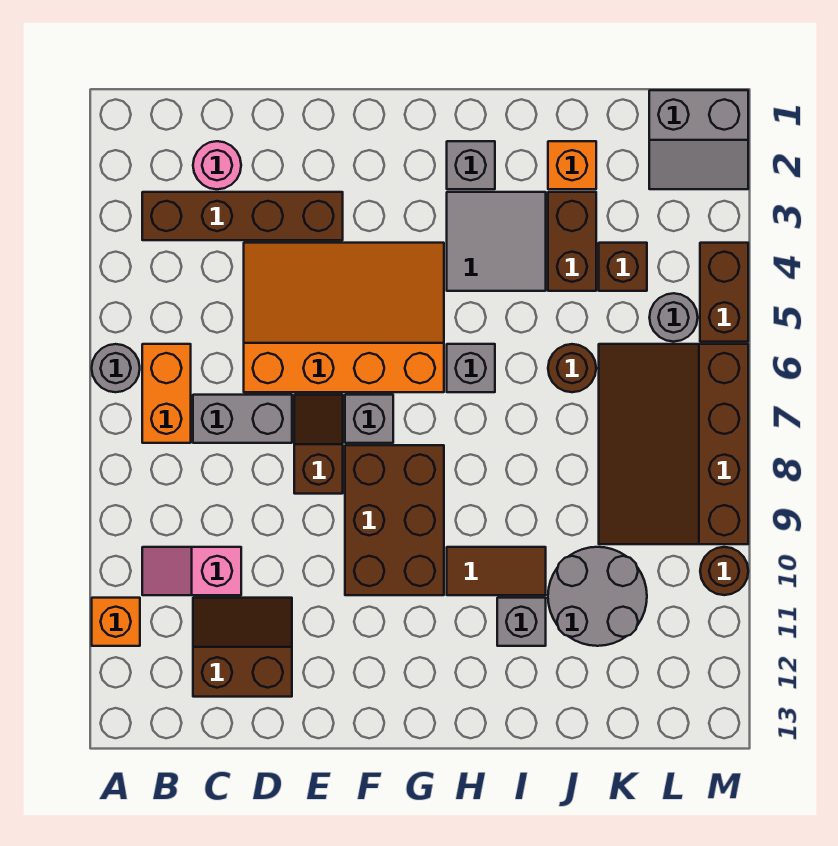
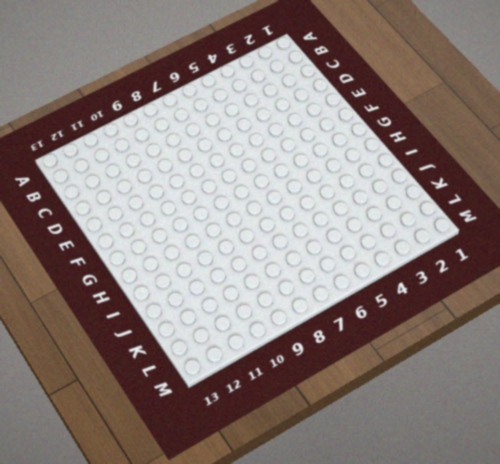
none -> grey round brick A6 level 1
none -> orange brick A11 level 1
none -> brown brick B3:E3 level 1

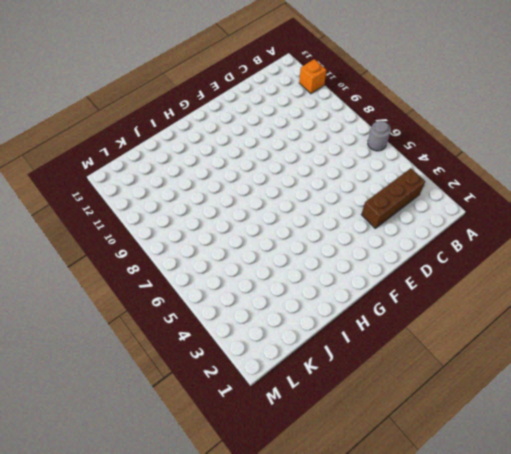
brown brick B3:D3 level 1 -> brown brick B3:E3 level 1
none -> orange brick B6:B7 level 1
none -> pink slope B10:C10 level 1 top C
none -> pink round brick C2 level 1

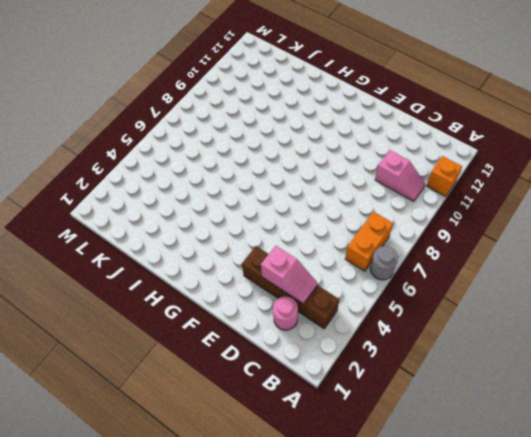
pink slope C3:D3 level 2 top D -> none
none -> grey brick C7:D7 level 1
none -> brown slope C11:D12 level 1 top 12
none -> orange slope D4:G6 level 1 top 6

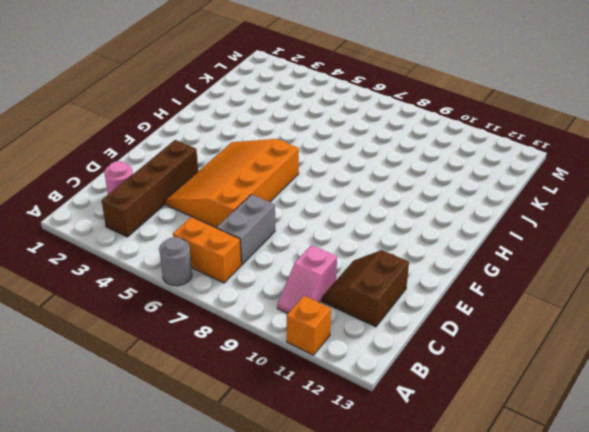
none -> brown slope E7:E8 level 1 top 8
none -> grey brick F7 level 1
none -> brown brick F8:G10 level 1

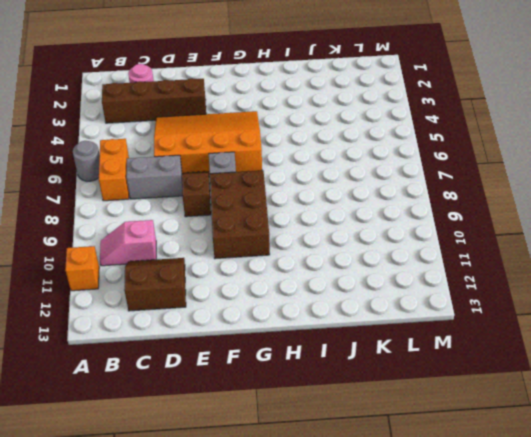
none -> grey brick H2 level 1
none -> grey tile H3:I4 level 1
none -> grey brick H6 level 1

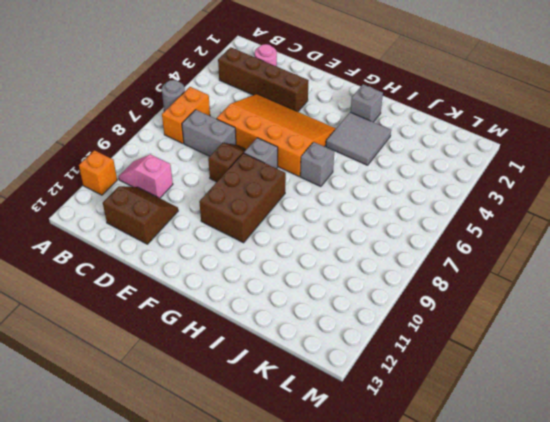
none -> brown tile H10:I10 level 1
none -> grey brick I11 level 1
none -> orange brick J2 level 1

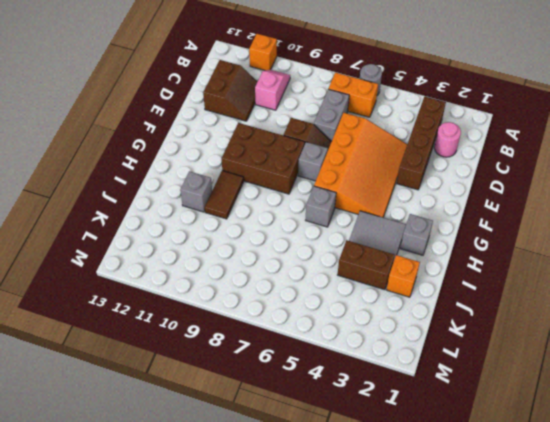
none -> brown round brick J6 level 1
none -> grey round brick J10:K11 level 1
none -> brown brick K4 level 1

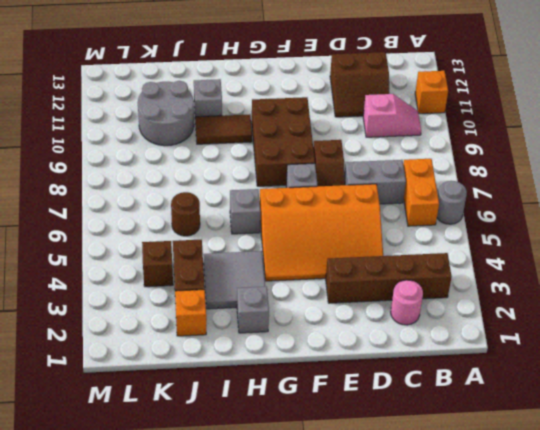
none -> brown slope K6:M9 level 1 top M
none -> grey slope L1:M2 level 1 top 1
none -> grey round brick L5 level 1

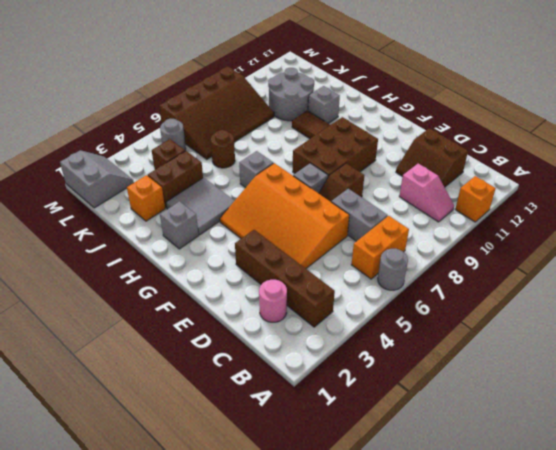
none -> brown brick M4:M5 level 1
none -> brown round brick M10 level 1

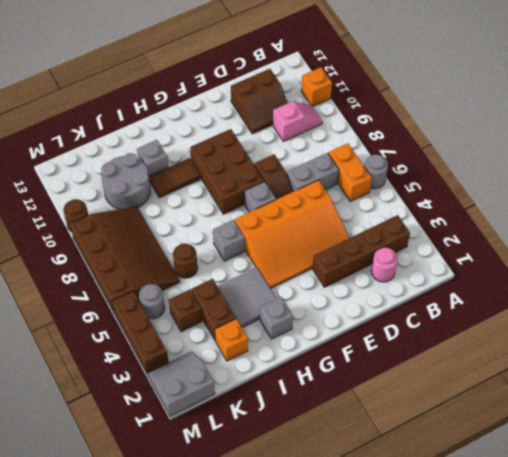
brown brick M3:M5 level 1 -> brown brick M4:M5 level 1

